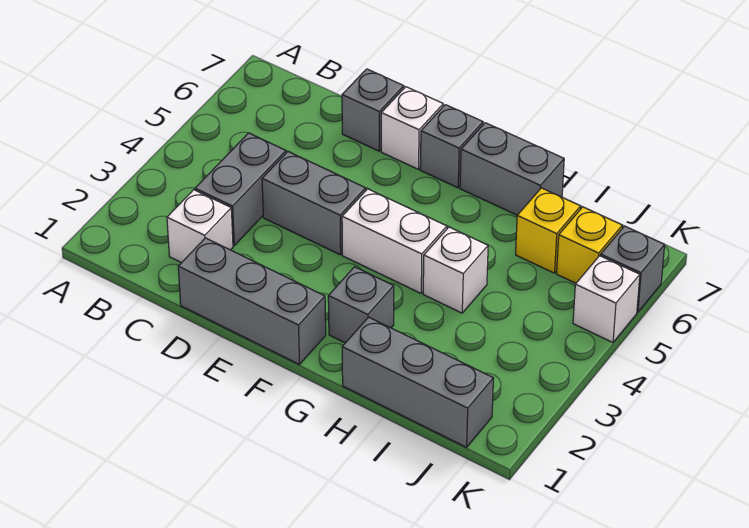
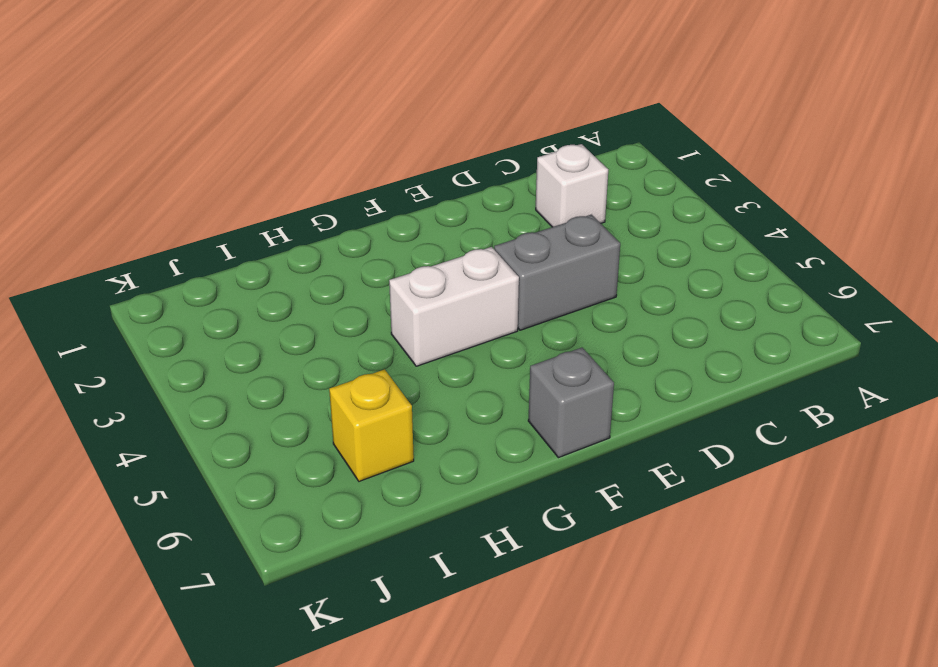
none -> grey brick C3:C4 level 1
none -> grey brick D1:F1 level 1
none -> grey brick D7 level 1

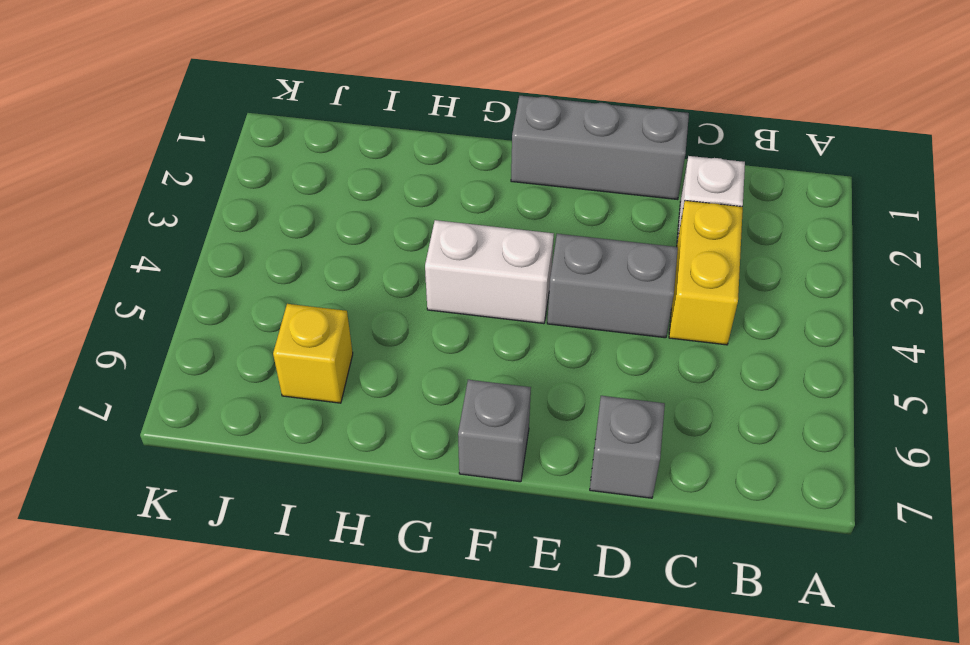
yellow brick C3:C4 level 1 -> grey brick C3:C4 level 1
none -> white brick E7 level 1
none -> grey brick G2 level 1
none -> grey brick G7:H7 level 1

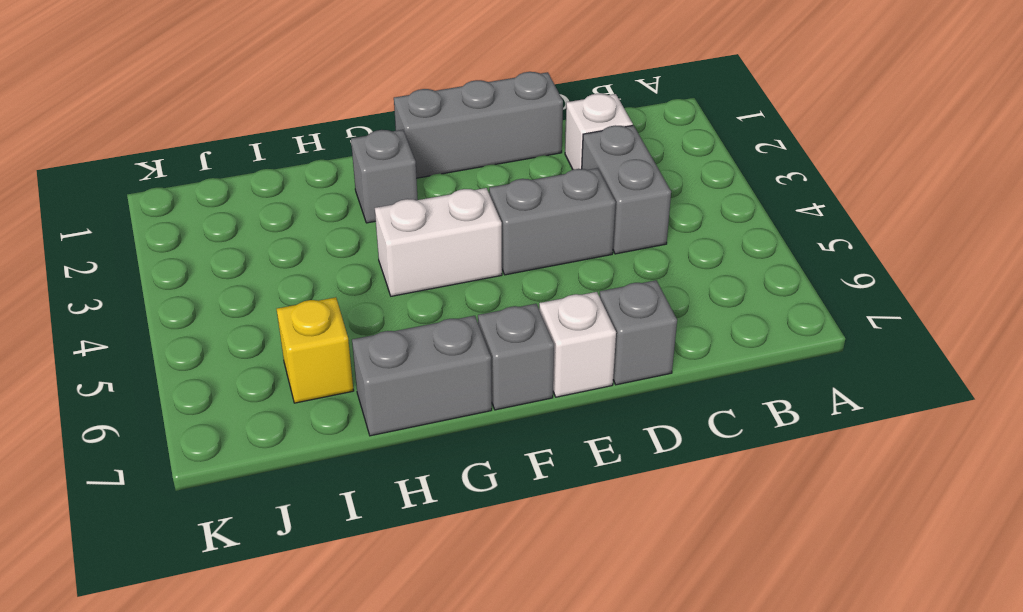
none -> grey brick H1:J1 level 1
none -> white brick H4 level 1
none -> yellow brick J6 level 1

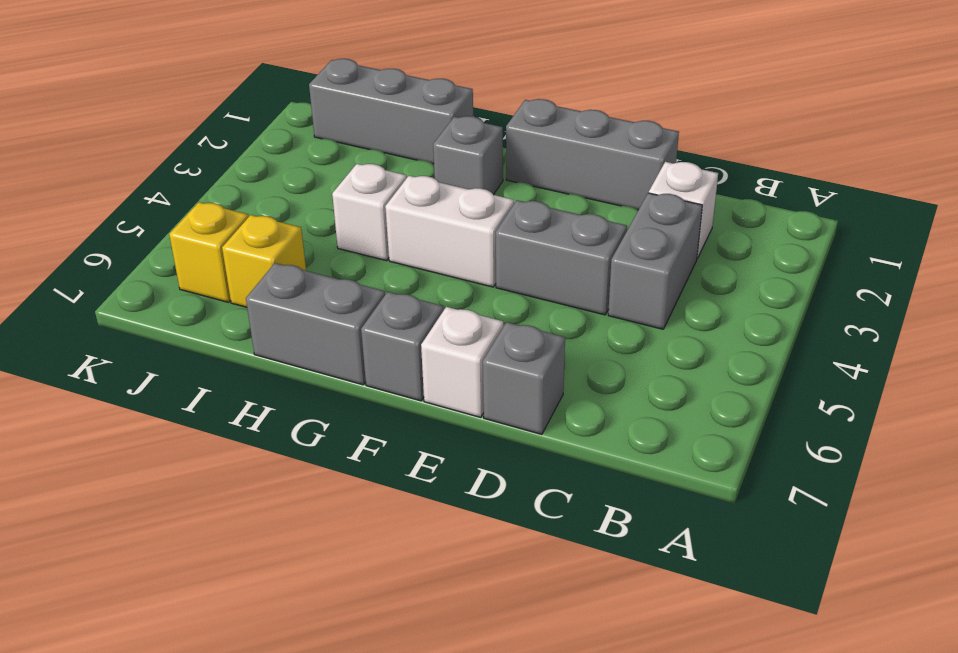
none -> white brick K5 level 1
none -> grey brick K6 level 1

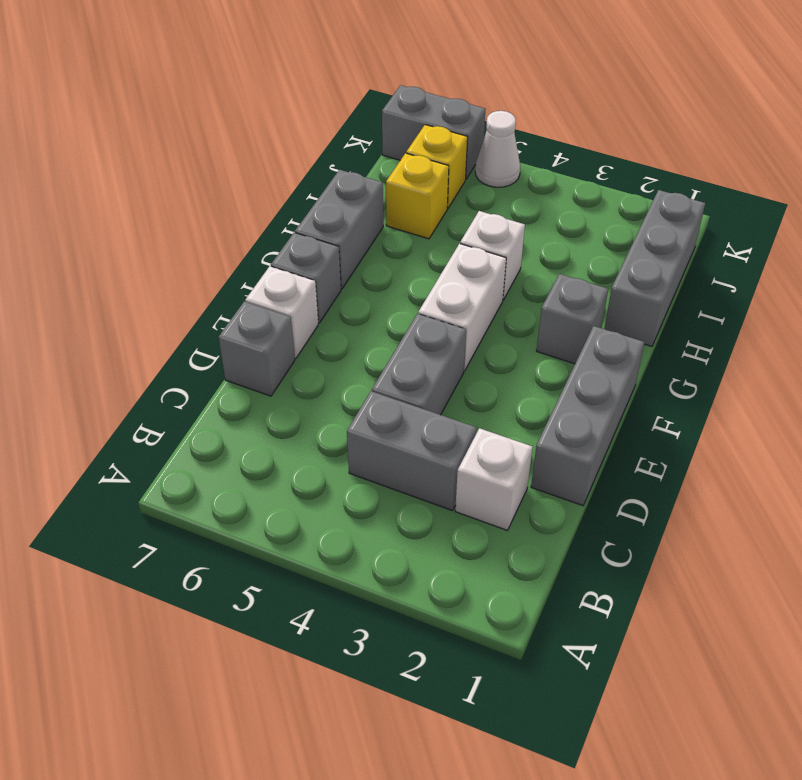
white cone K5 level 1 -> white brick K5 level 1
grey brick K6:K7 level 1 -> grey brick K6 level 1

